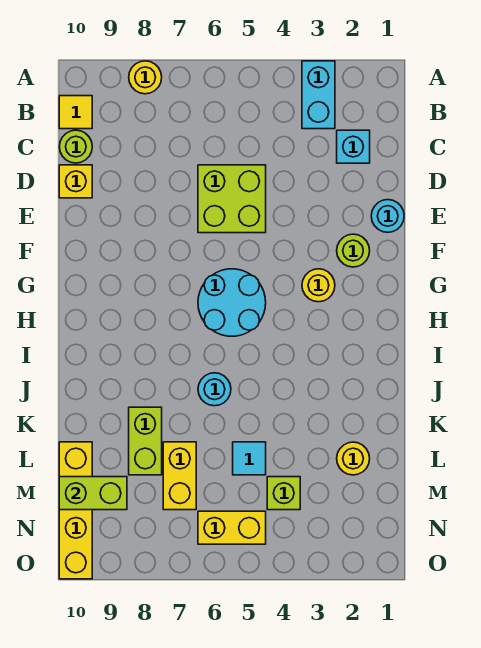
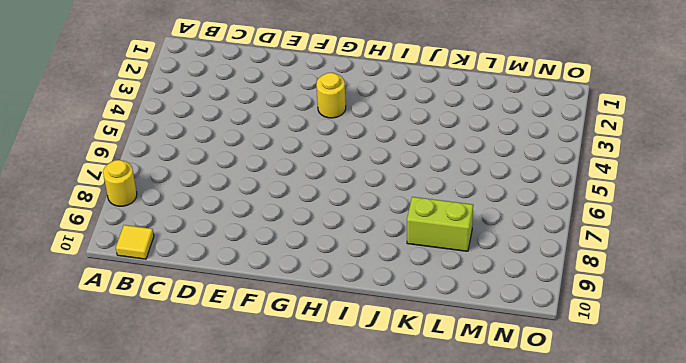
none -> cyan brick A3:B3 level 1
none -> cyan brick C2 level 1
none -> lime round brick C10 level 1

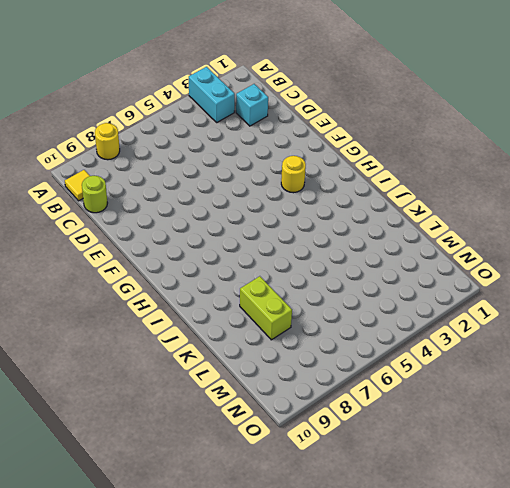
none -> lime brick D5:E6 level 1
none -> yellow brick D10 level 1
none -> cyan round brick E1 level 1

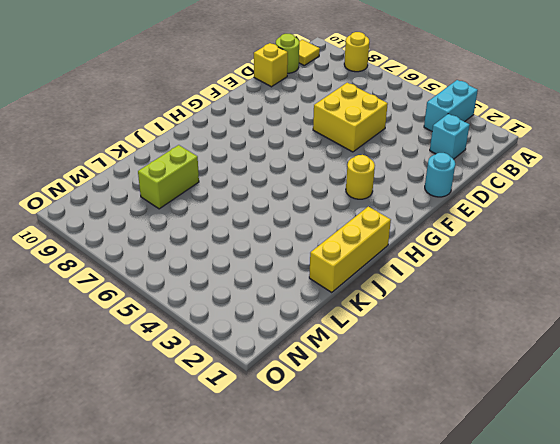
yellow brick D5:E6 level 1 -> lime brick D5:E6 level 1
yellow brick I1:K1 level 1 -> none
none -> lime round brick F2 level 1
none -> cyan round brick G5:H6 level 1
none -> cyan round brick J6 level 1

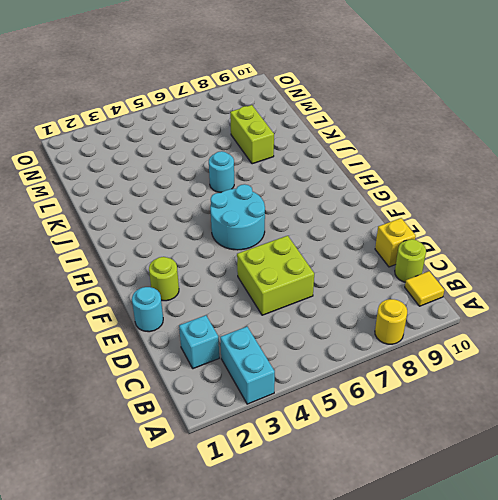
none -> yellow round brick G3 level 1
none -> yellow round brick L2 level 1
none -> cyan tile L5 level 1

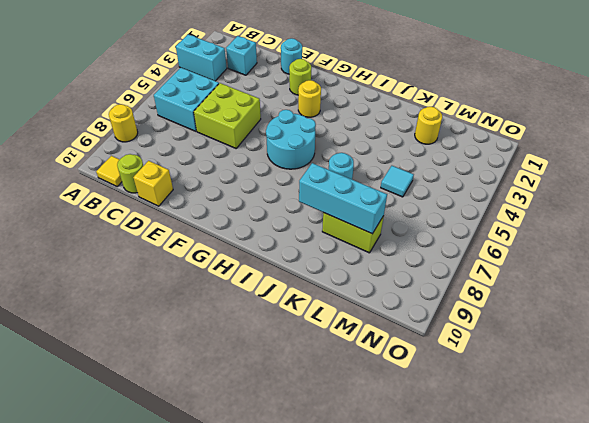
cyan brick B5:C6 level 1 -> none
cyan brick J8:L8 level 2 -> none
none -> yellow brick L7:M7 level 1
none -> yellow brick L10:O10 level 1
none -> lime brick M4 level 1

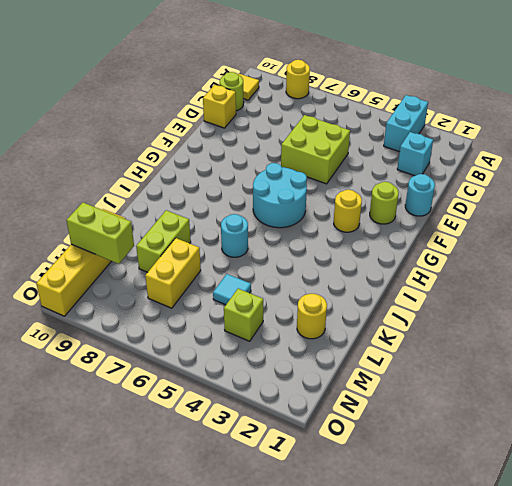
none -> yellow brick N5:N6 level 1

